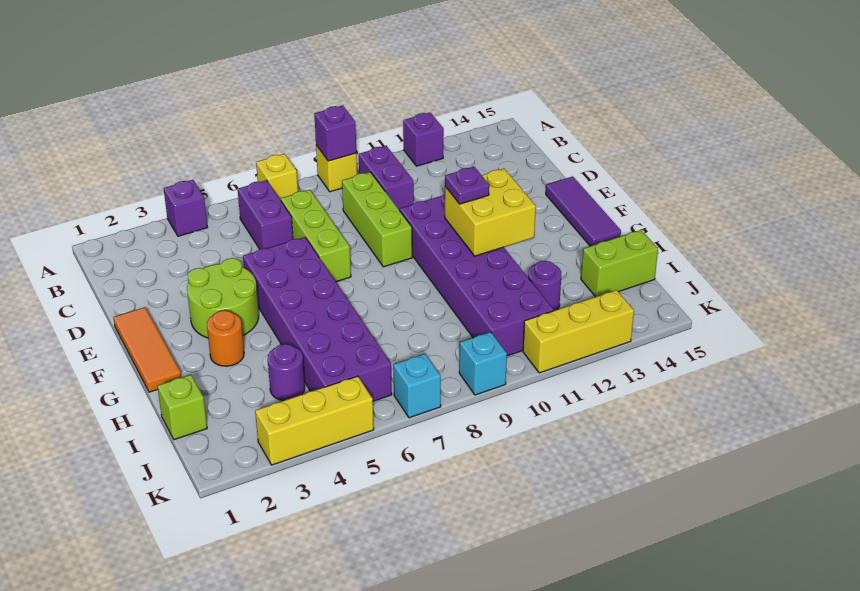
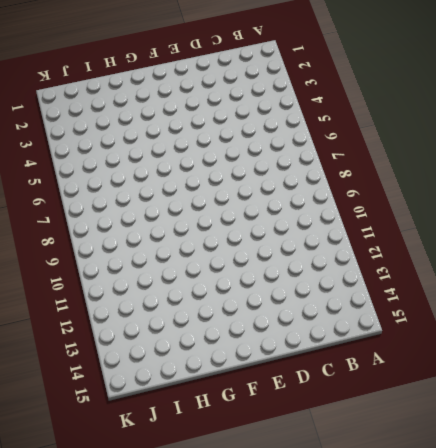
none -> purple brick A4 level 1
none -> yellow brick A7 level 1
none -> yellow brick A9 level 1

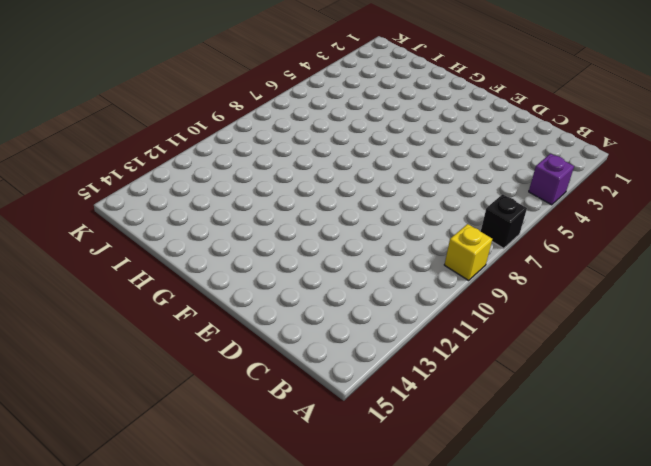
black brick A7 level 1 -> yellow brick A7 level 1
none -> purple brick A12 level 1
none -> purple brick B6:C6 level 1
none -> purple brick B10:C10 level 1

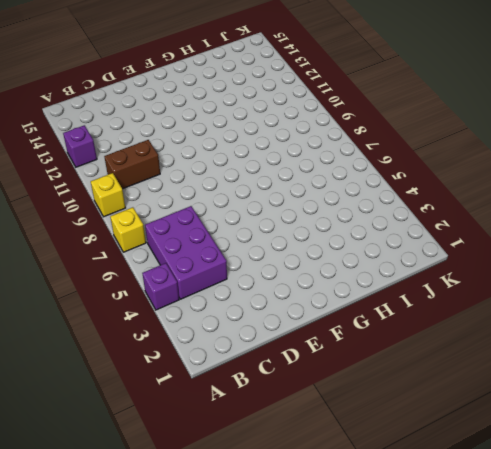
purple brick B4:C6 level 1 -> purple brick B6:C6 level 1
brown brick B10:C10 level 1 -> purple brick B10:C10 level 1
none -> lime brick C7:E7 level 1
none -> lime brick C9:E9 level 1
none -> orange tile E1:G1 level 1

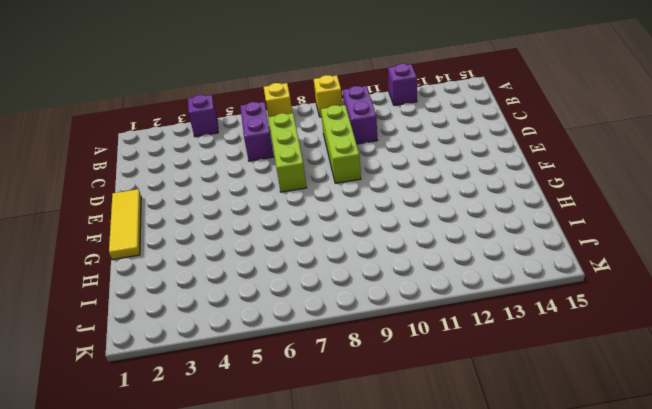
yellow tile E1:G1 level 1 -> orange tile E1:G1 level 1
none -> lime round brick E3:F4 level 1
none -> purple brick E5:J6 level 1
none -> purple brick E10:J11 level 1

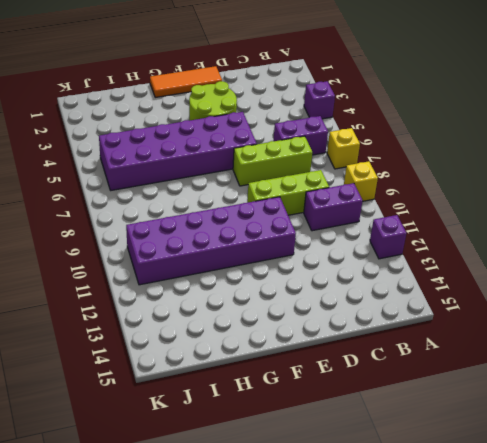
none -> purple tile E15:G15 level 1
none -> orange round brick G3 level 1
none -> lime brick I1 level 1

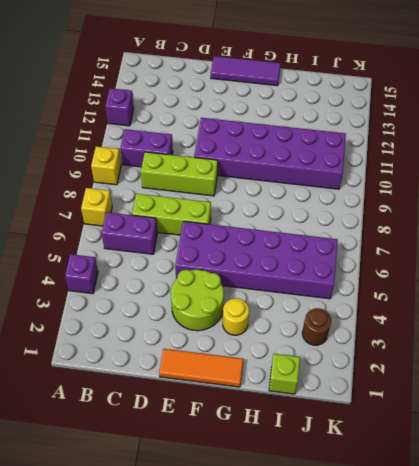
yellow round brick G3 level 1 -> orange round brick G3 level 1
brown round brick J3 level 1 -> none
none -> purple round brick I4 level 1
none -> purple round brick I12 level 1
none -> lime brick I14:I15 level 1

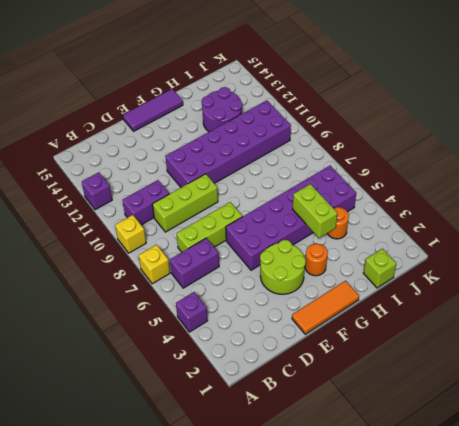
lime brick H4:H5 level 2 -> lime brick I14:I15 level 1
purple round brick H12:I13 level 1 -> purple round brick I12 level 1
orange round brick I4 level 1 -> purple round brick I4 level 1
none -> yellow brick K3:K5 level 1
none -> cyan brick K7 level 1
none -> cyan brick K9 level 1

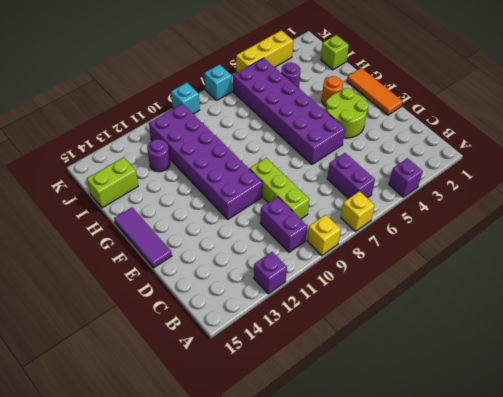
none -> lime brick C7:E7 level 1
none -> yellow brick K11:K13 level 1
none -> purple brick A9 level 2

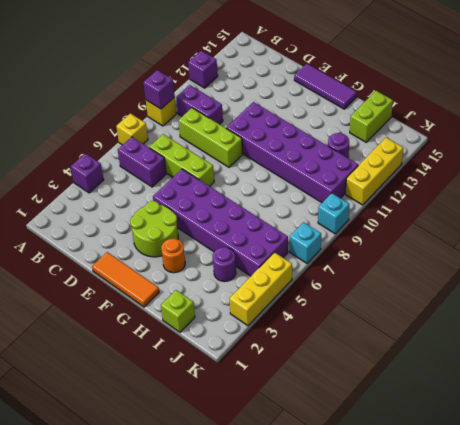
none -> yellow brick F11:G12 level 2
none -> purple plate F11 level 3

